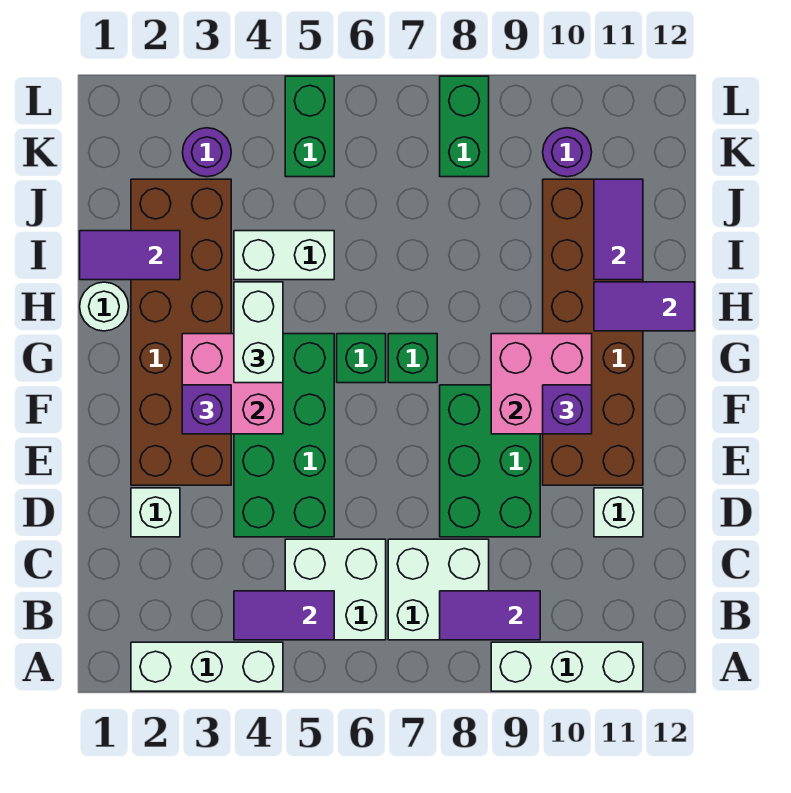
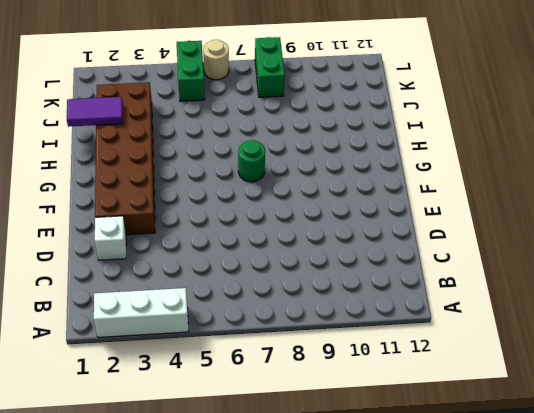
green round brick G7 level 1 -> green brick G7 level 1
tan round brick L6 level 1 -> none
none -> white brick A9:A11 level 1
none -> white brick B5:C6 level 1
none -> white brick B7:C8 level 1

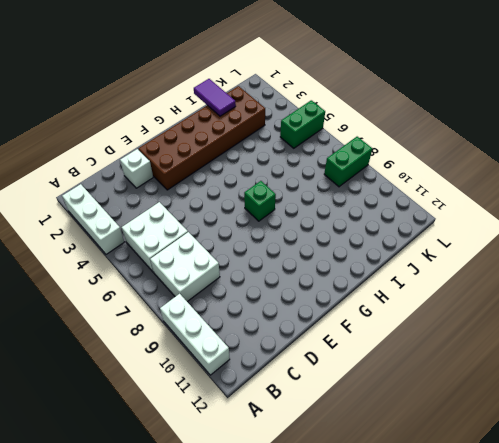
none -> green brick D4:G5 level 1
none -> green brick D8:F9 level 1
none -> white brick D11 level 1

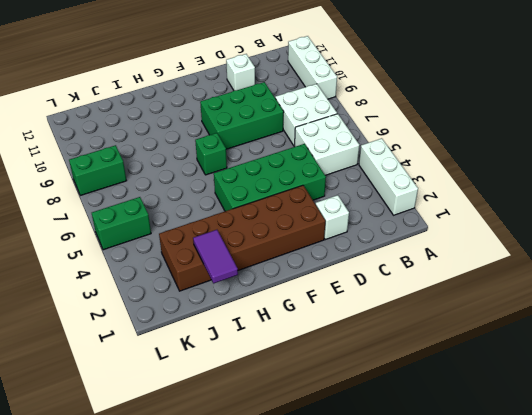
none -> brown brick E10:J11 level 1
none -> green brick G6 level 1
none -> white round brick H1 level 1

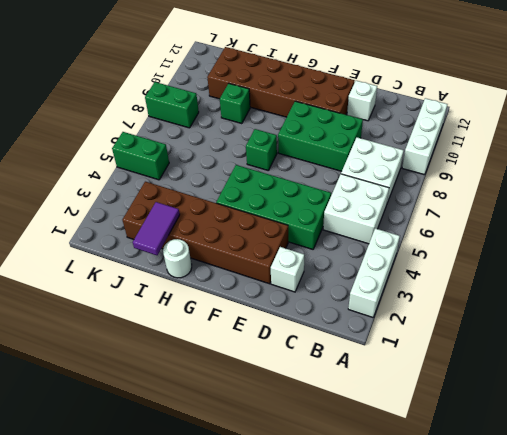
green brick I9 level 1 -> green brick G6 level 1
none -> white brick I4:I5 level 1
none -> purple round brick K3 level 1
none -> purple round brick K10 level 1

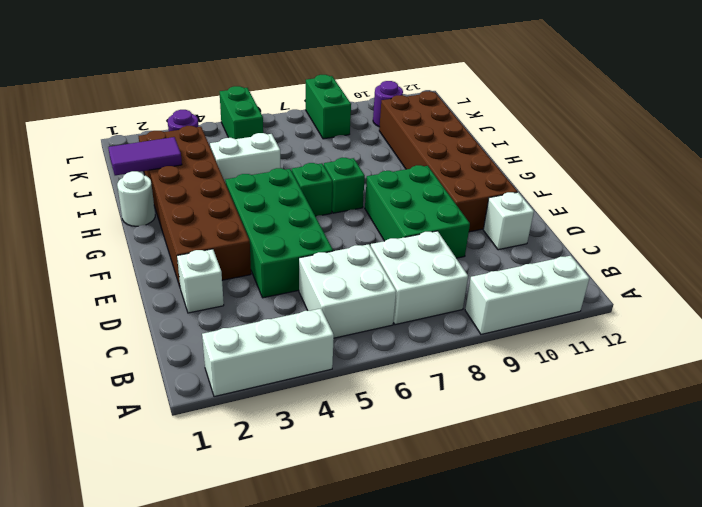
none -> purple tile B4:B5 level 2
none -> purple tile B8:B9 level 2
none -> pink brick F3:G4 level 2

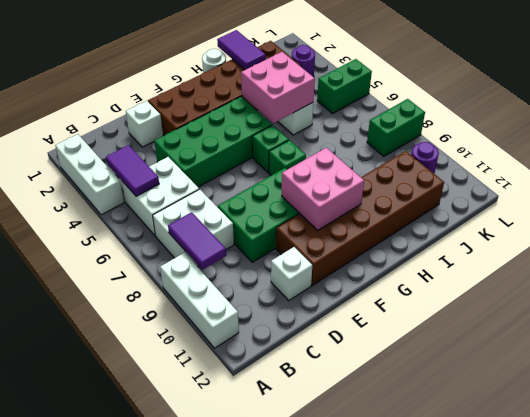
pink brick H4:I5 level 2 -> pink brick F3:G4 level 2
none -> purple tile H11:H12 level 2
none -> purple tile I11:J11 level 2
none -> purple brick F3 level 3

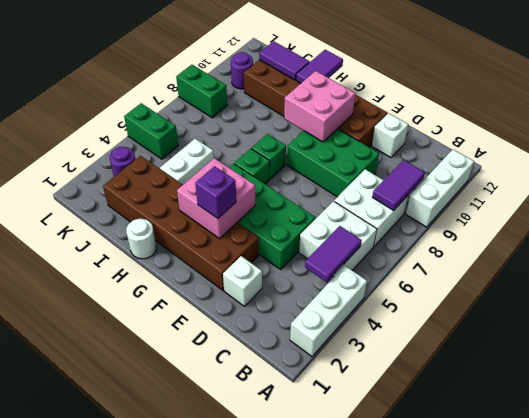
none -> purple tile I1:I2 level 2
none -> purple brick F10 level 3
none -> white brick G4:H4 level 3

